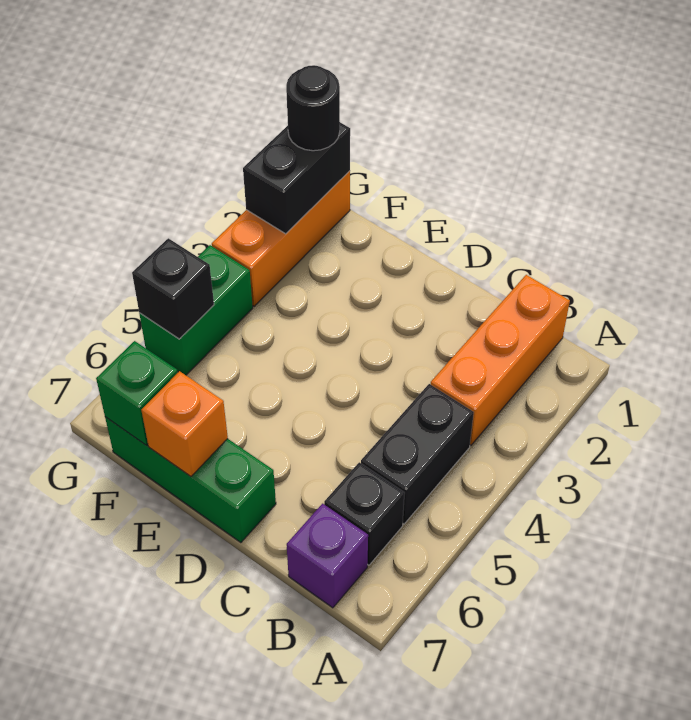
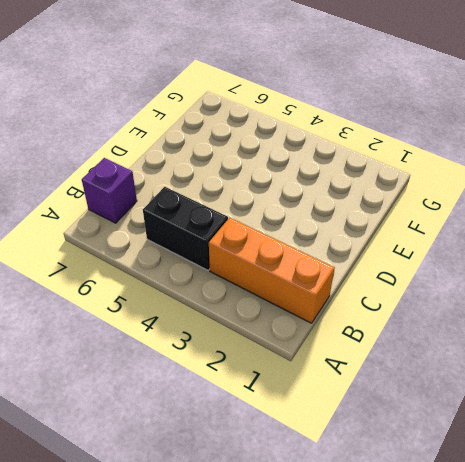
none -> black brick B6 level 1
none -> green brick D7:F7 level 1
none -> orange brick G1:G3 level 1

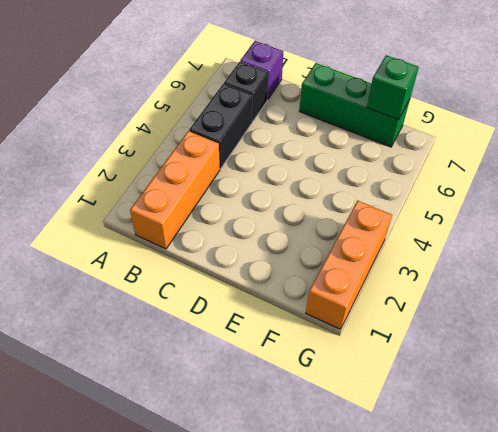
none -> green brick G4:G5 level 1
none -> orange brick E7 level 2
none -> black brick G1:G2 level 2

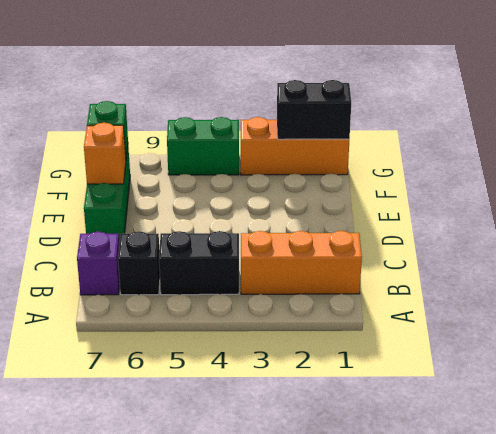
none -> black brick G5 level 2
none -> black round brick G1 level 3

